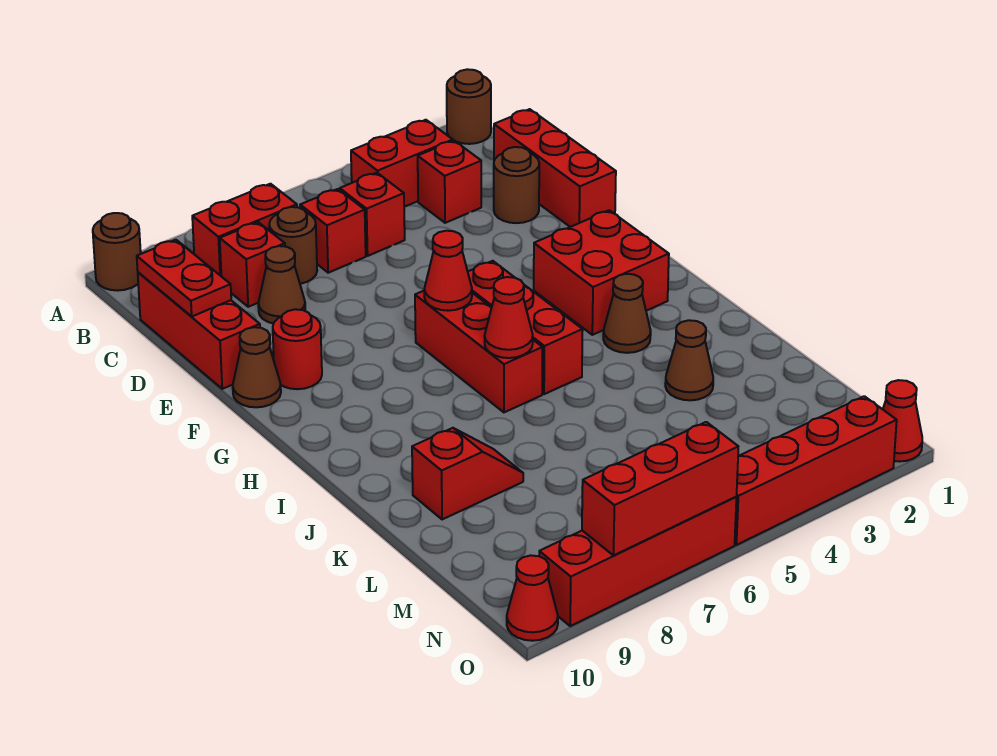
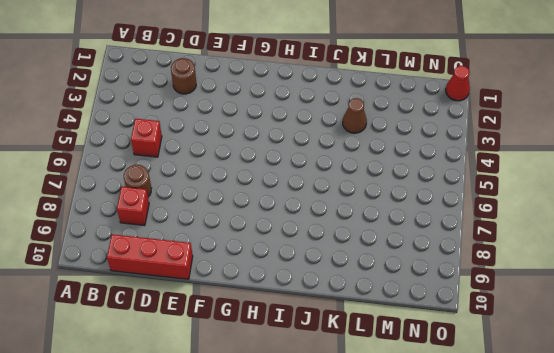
none -> brown round brick A1 level 1
none -> brown round brick A10 level 1
none -> red brick B3:B4 level 1

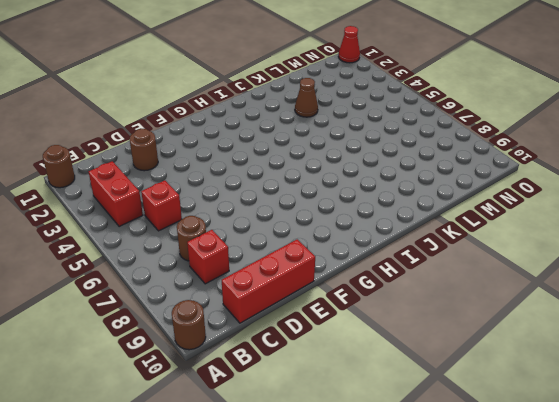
none -> red brick B7:B8 level 1
none -> red brick C1:E1 level 1
none -> red brick C3 level 1

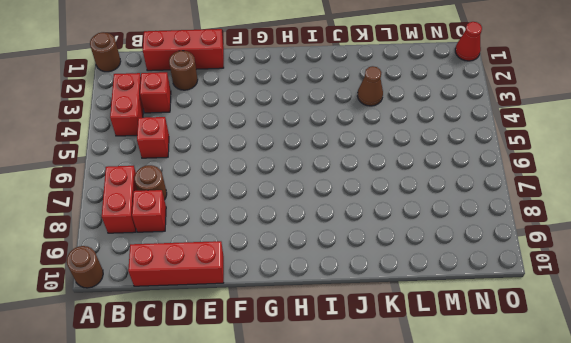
none -> red brick C6 level 1
none -> brown cone D8 level 1
none -> red round brick F9 level 1

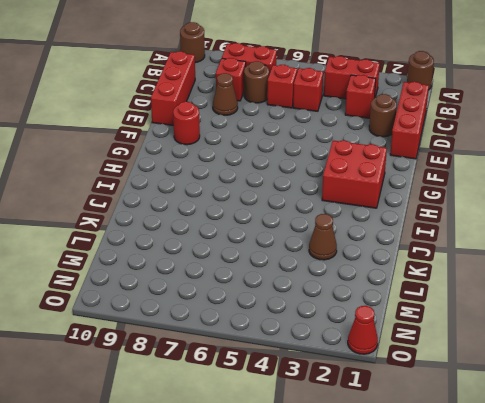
none -> brown cone F10 level 1
none -> red brick G5:I5 level 1
none -> red brick G6:I6 level 1

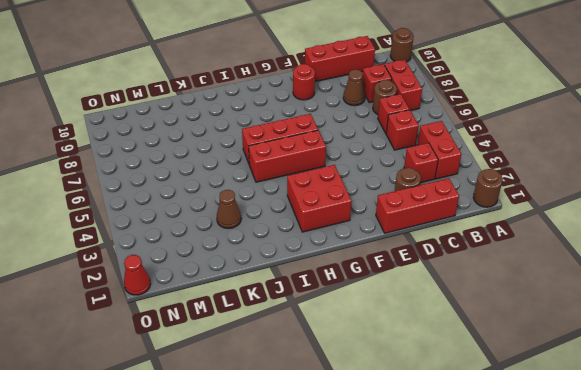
none -> brown cone F10 level 1
none -> brown cone I3 level 1
none -> red slope K8:K9 level 1 top 9

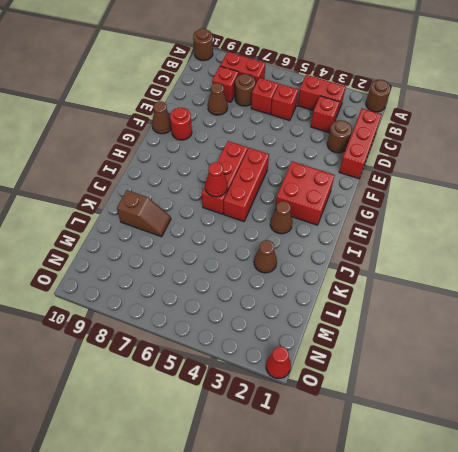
brown slope K8:K9 level 1 top 9 -> red slope K8:K9 level 1 top 9
none -> red brick C10:E10 level 1
none -> red brick O2:O5 level 1
none -> red brick O6:O9 level 1

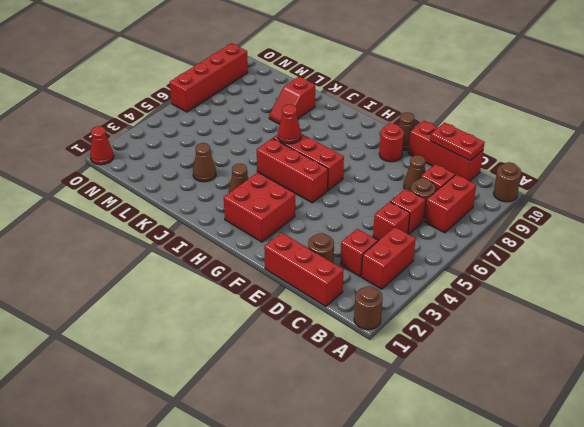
none -> red brick O2:O5 level 1
none -> red cone O10 level 1
none -> red cone G6 level 2

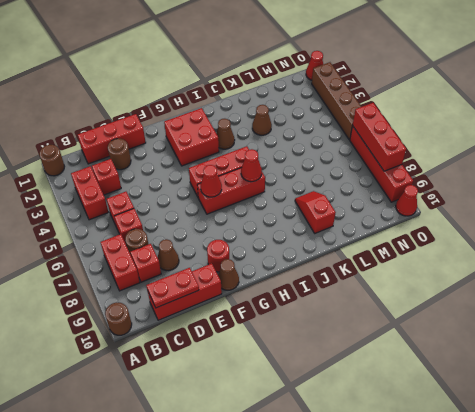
brown brick O2:O5 level 1 -> red brick O2:O5 level 1

